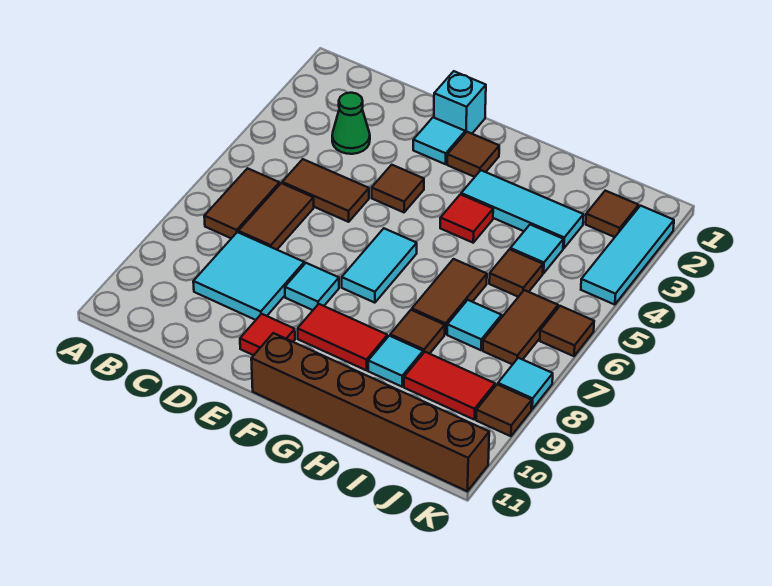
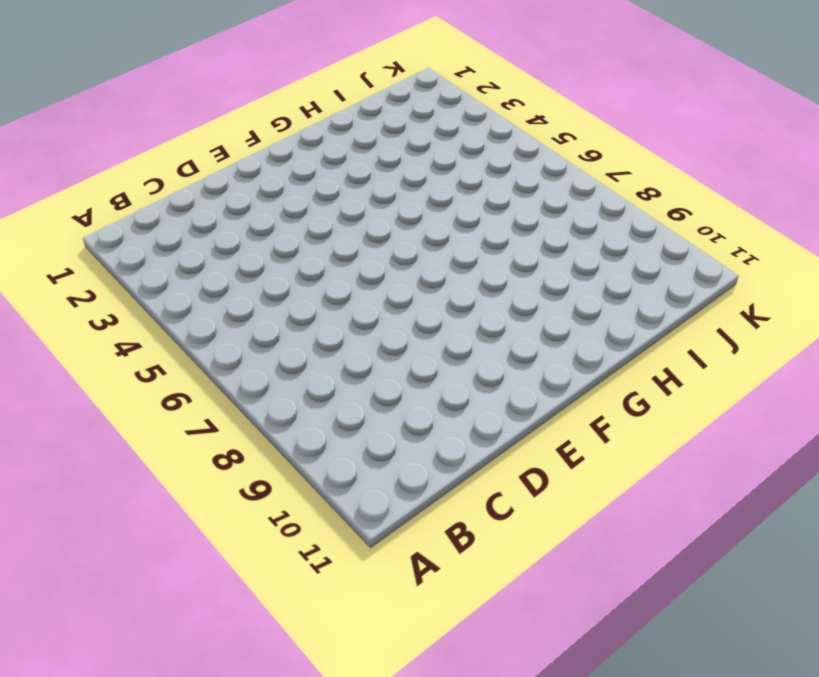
none -> brown tile B6:B7 level 1
none -> green cone C3 level 1
none -> brown tile C5:D5 level 1

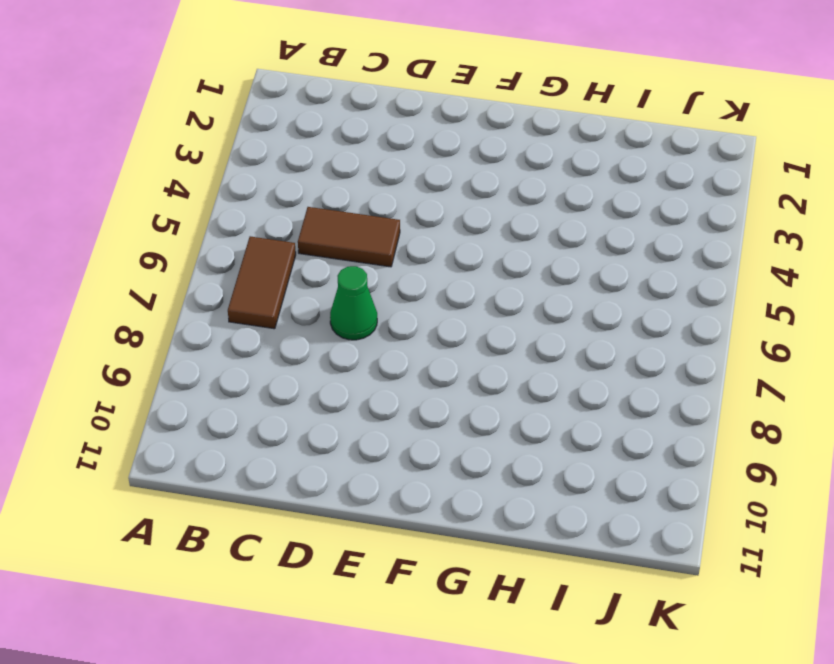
green cone D7 level 1 -> green cone C3 level 1
none -> brown tile C6:C7 level 1
none -> cyan tile C8:D9 level 1
none -> cyan brick E1 level 1

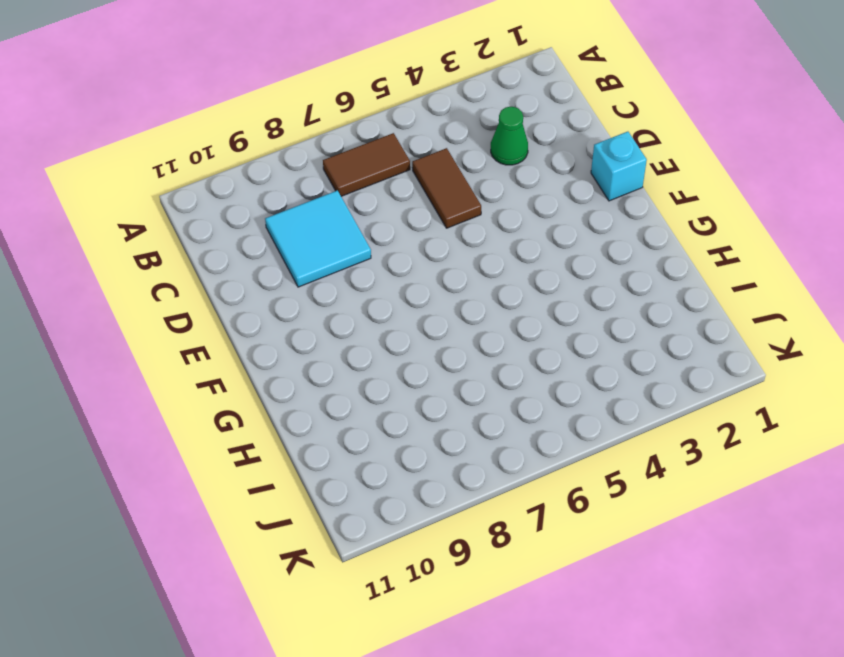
none -> brown tile C6:C7 level 1
none -> cyan tile E2 level 1
none -> brown tile E4 level 1

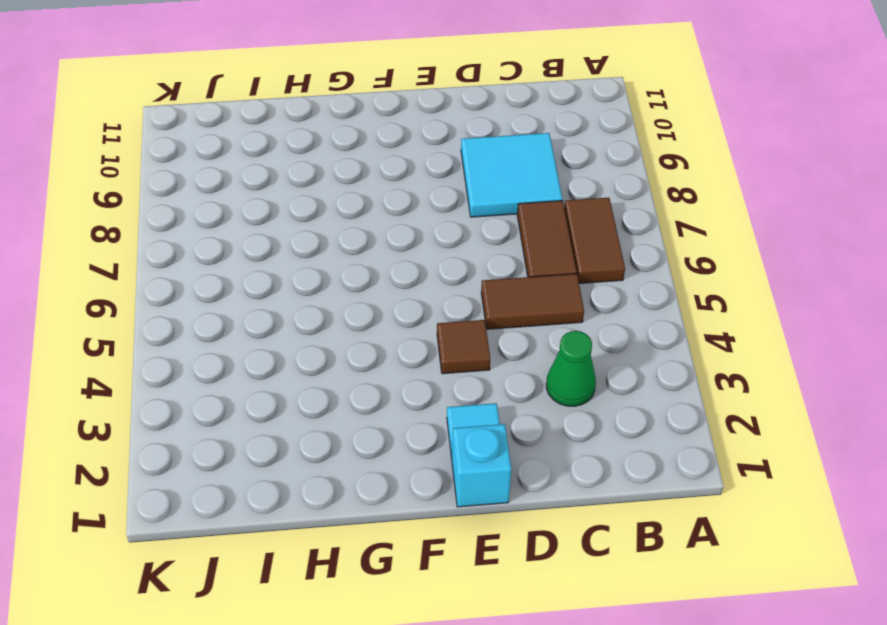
none -> cyan tile E8 level 1
none -> red tile E10 level 1
none -> brown tile F2 level 1

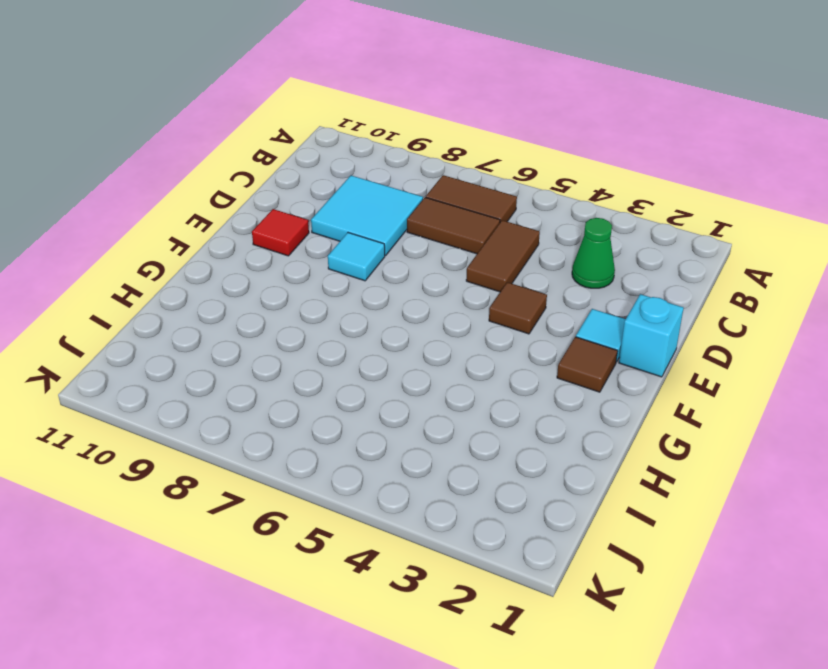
none -> cyan tile F6:F7 level 1
none -> red tile F9:G9 level 1
none -> brown brick F11:K11 level 1

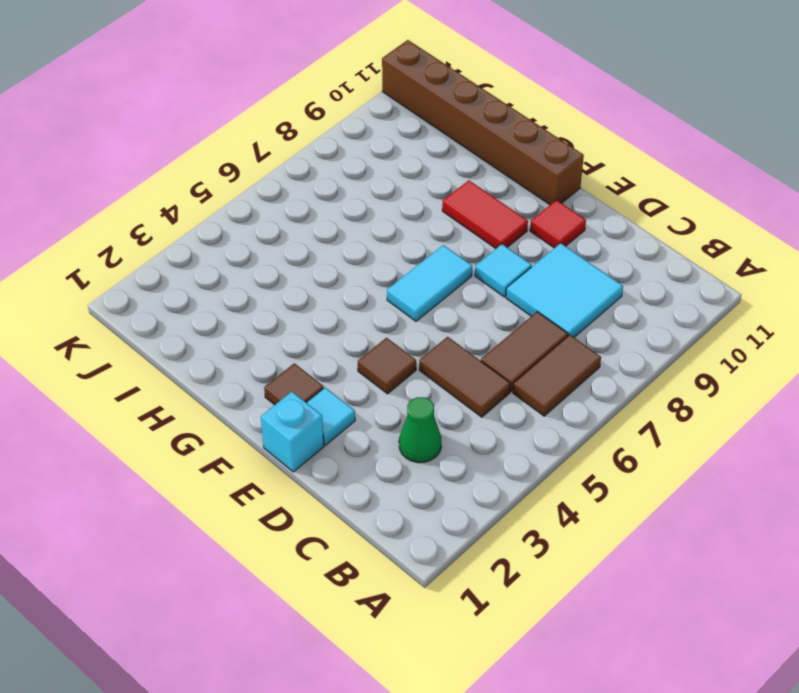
none -> cyan tile G3:I3 level 1
none -> red tile G4 level 1
none -> brown tile H6:H7 level 1

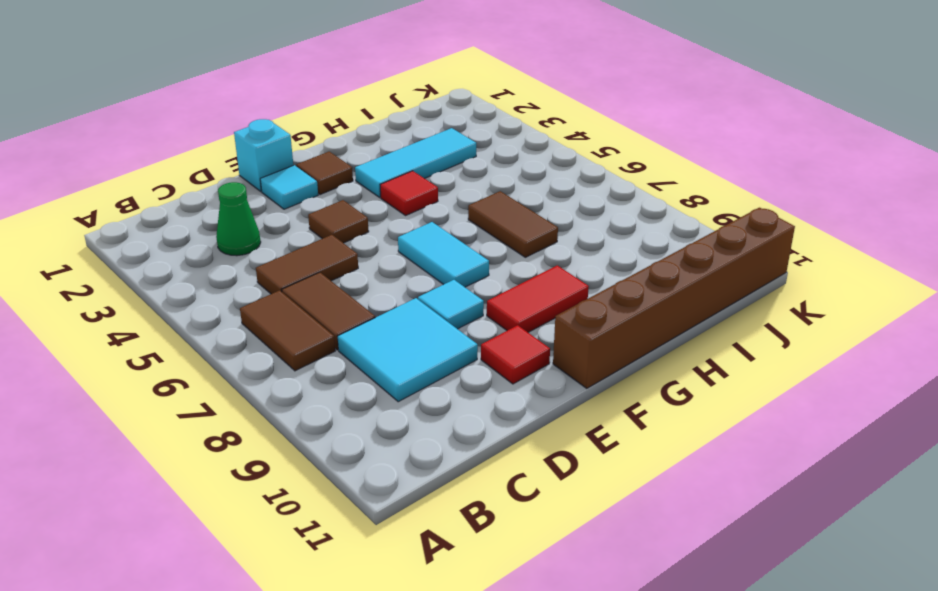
none -> brown tile H8 level 1
none -> cyan tile H9 level 1
none -> cyan tile I4 level 1

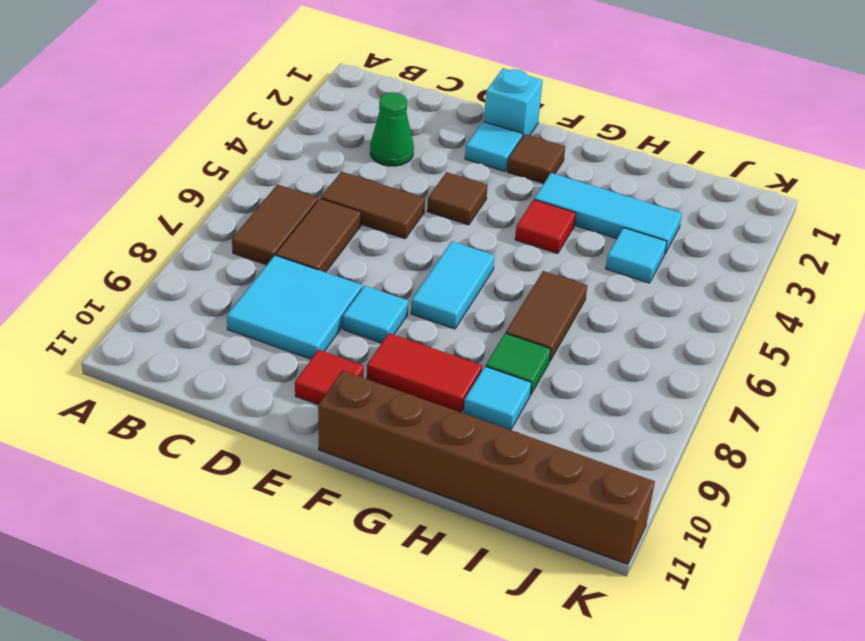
green tile H8 level 1 -> brown tile H8 level 1
none -> brown tile I5 level 1
none -> cyan tile I7 level 1
none -> red tile I9:J9 level 1

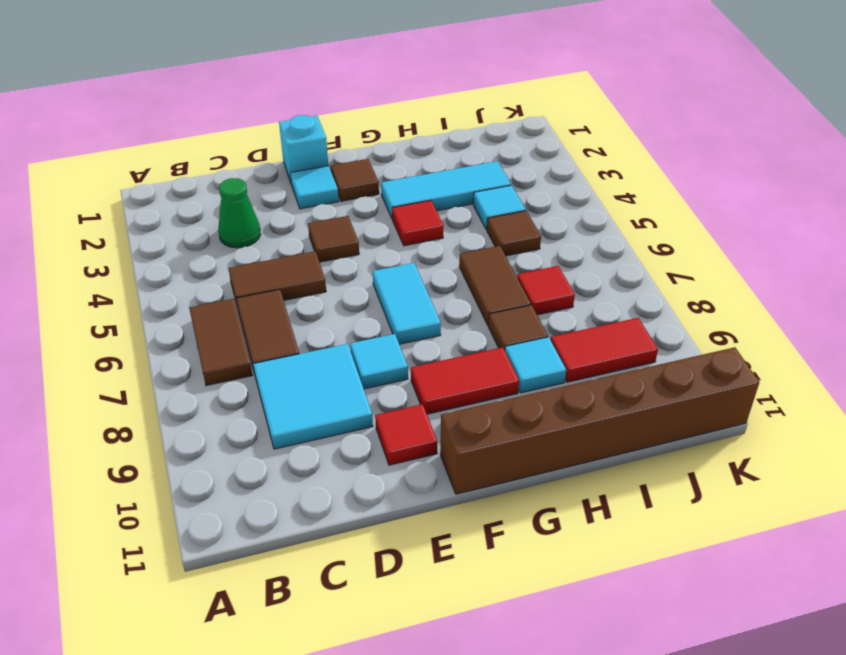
red tile I7 level 1 -> cyan tile I7 level 1
none -> brown tile J2 level 1
none -> brown tile J6:J7 level 1
none -> cyan tile K2:K4 level 1

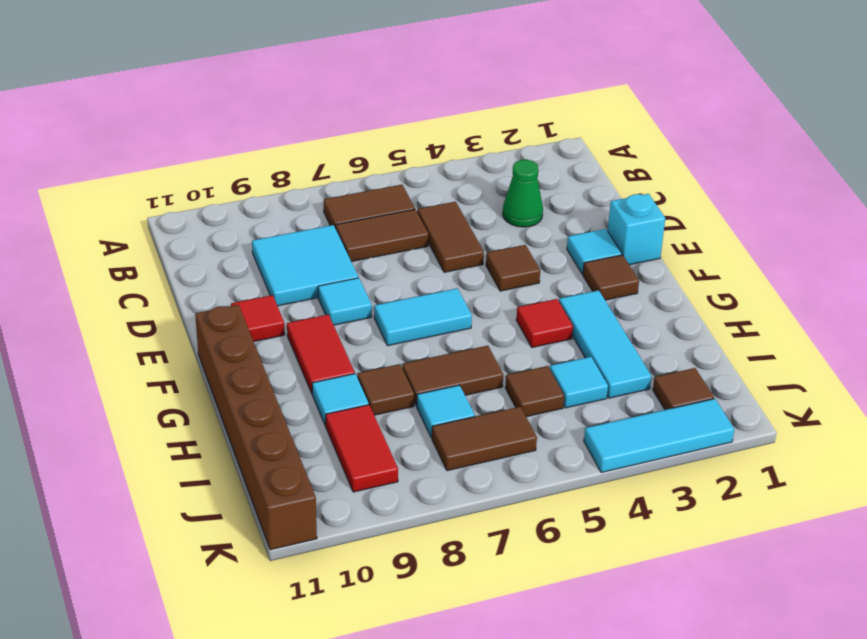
none -> brown tile K6 level 1
none -> cyan tile K8 level 1
none -> brown tile K9 level 1

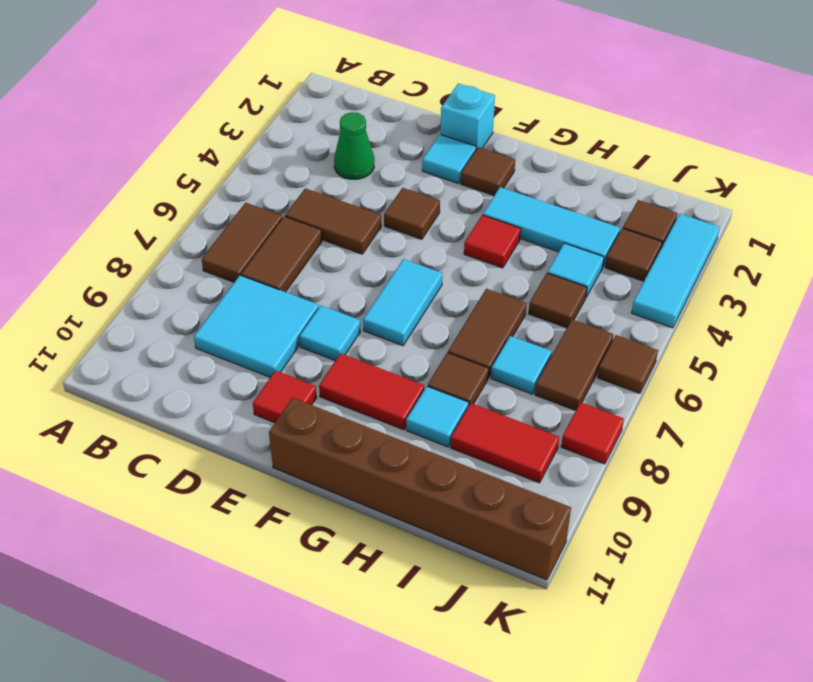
brown tile J3 level 1 -> brown tile K9 level 1
red tile K8 level 1 -> cyan tile K8 level 1

